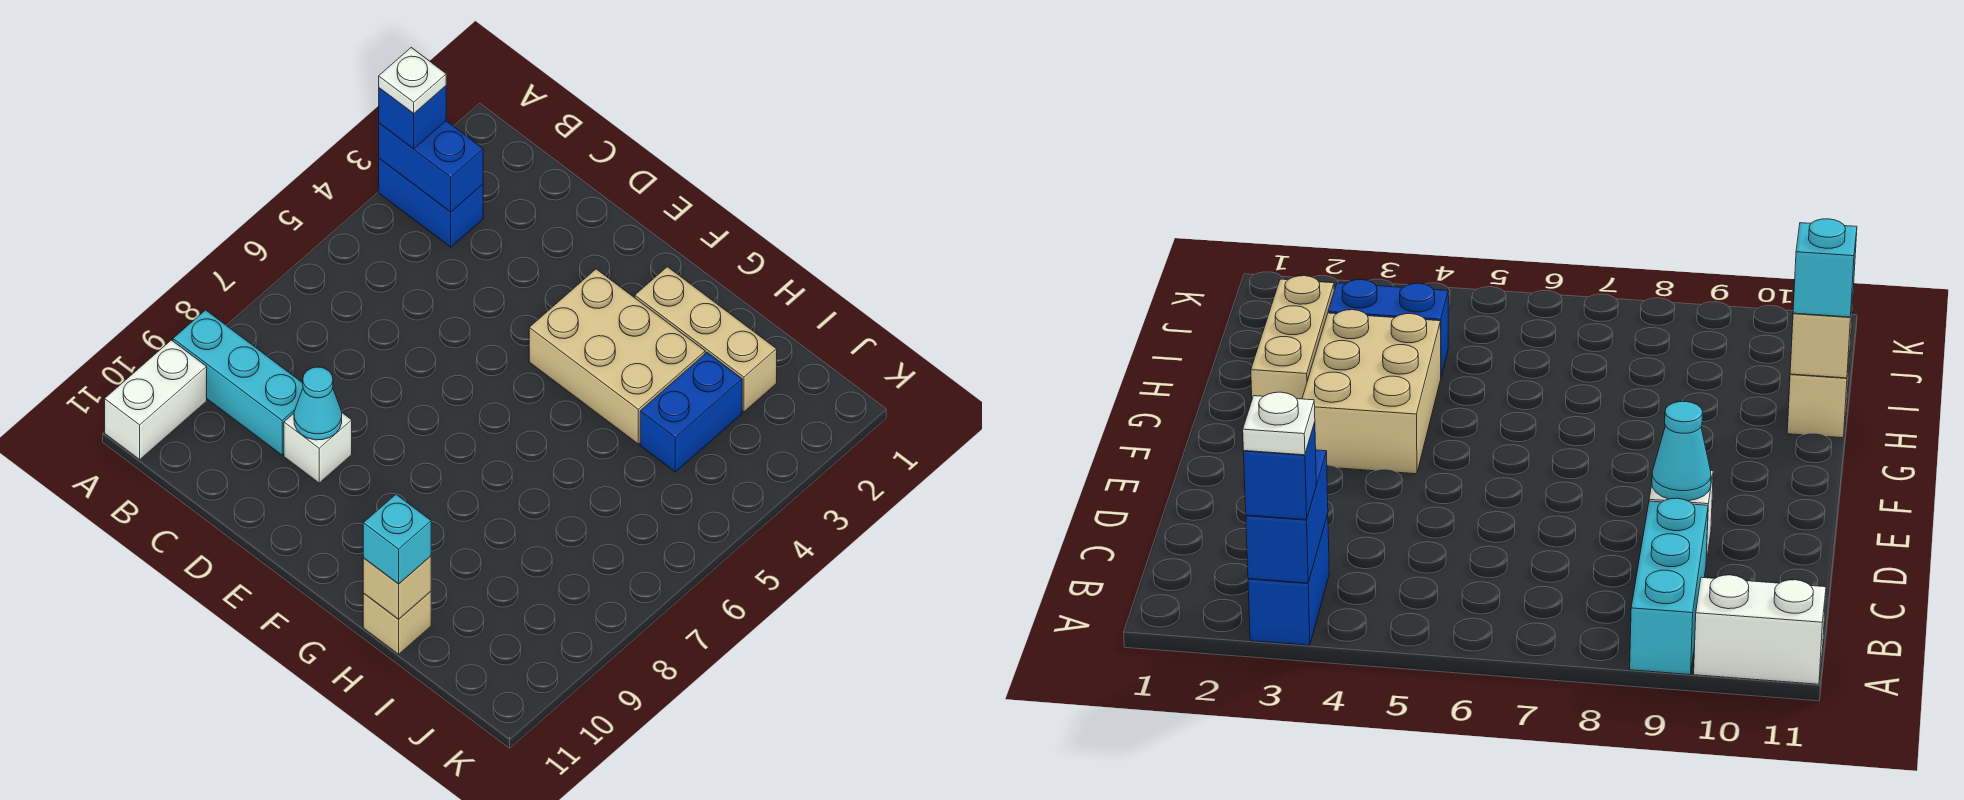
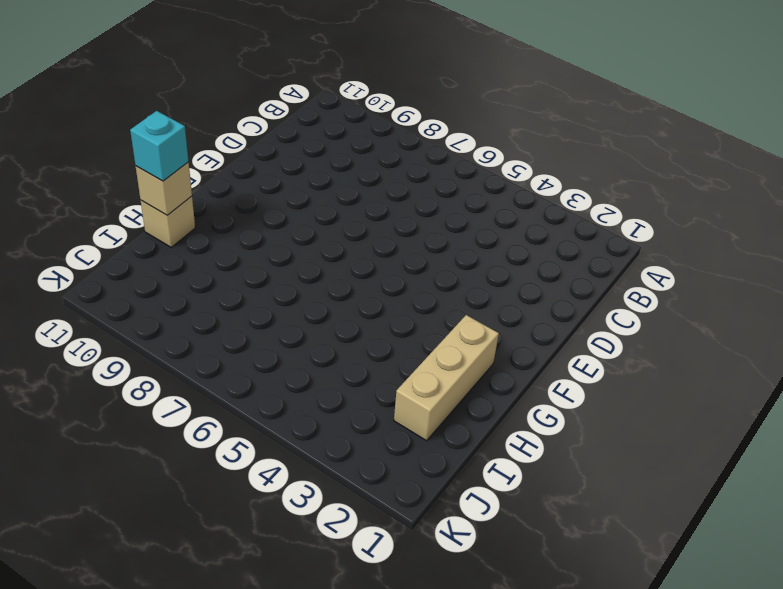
none -> blue brick A3:B3 level 1
none -> cyan brick A9:C9 level 1
none -> white brick A10:A11 level 1

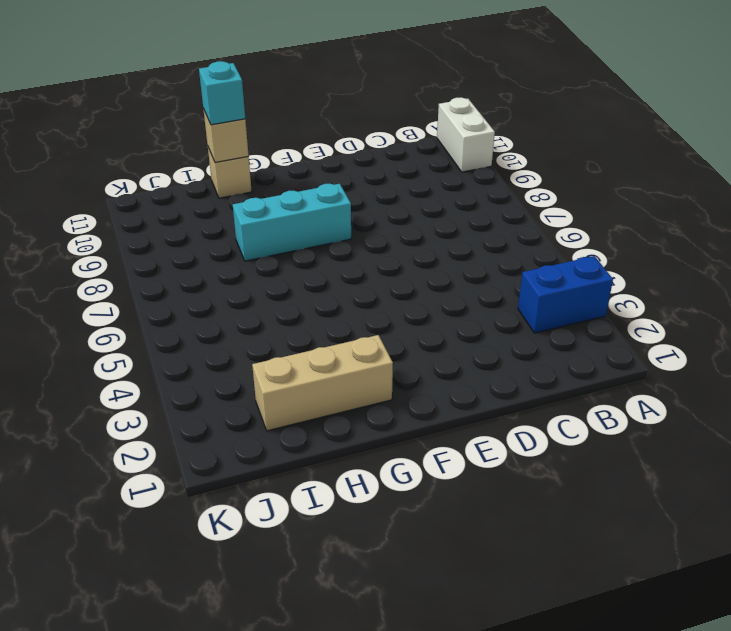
cyan brick F8:H8 level 1 -> cyan brick A9:C9 level 1
none -> white brick D9 level 1
none -> tan brick F3:H4 level 1
none -> blue brick I3:I4 level 1

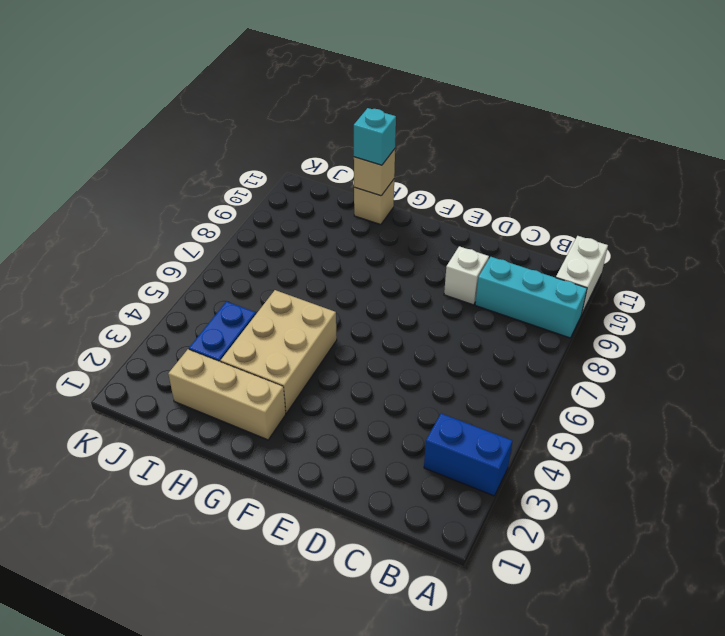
tan brick G3:H5 level 1 -> tan brick F3:H4 level 1
none -> blue brick A3:B3 level 2
none -> cyan cone D9 level 2
none -> blue brick A3 level 3

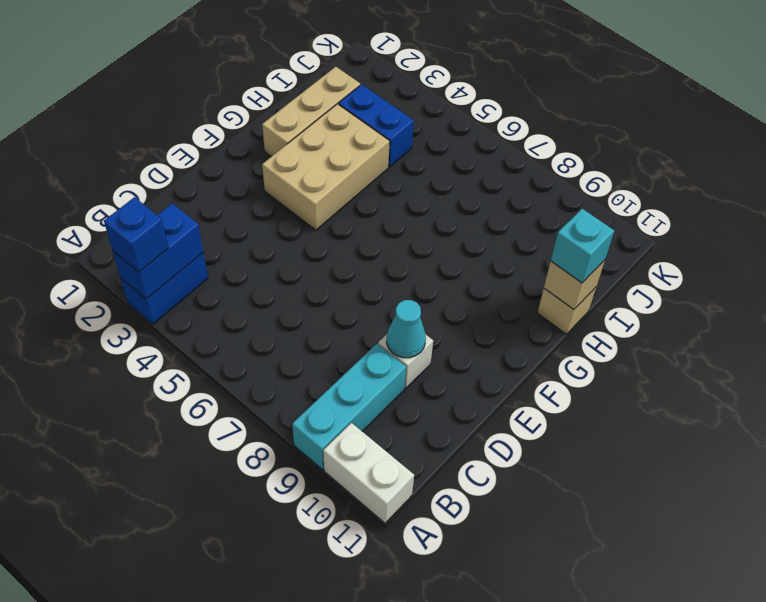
none -> white plate A3 level 4

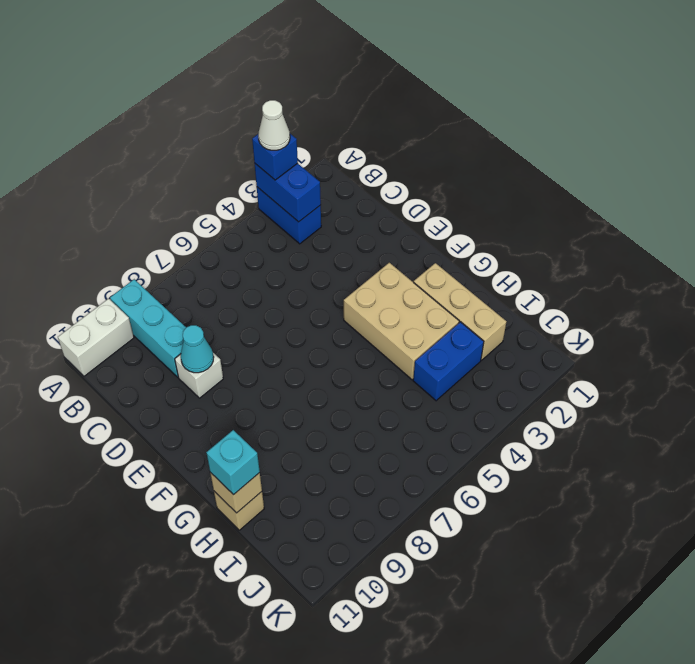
white cone A3 level 4 -> white plate A3 level 4

